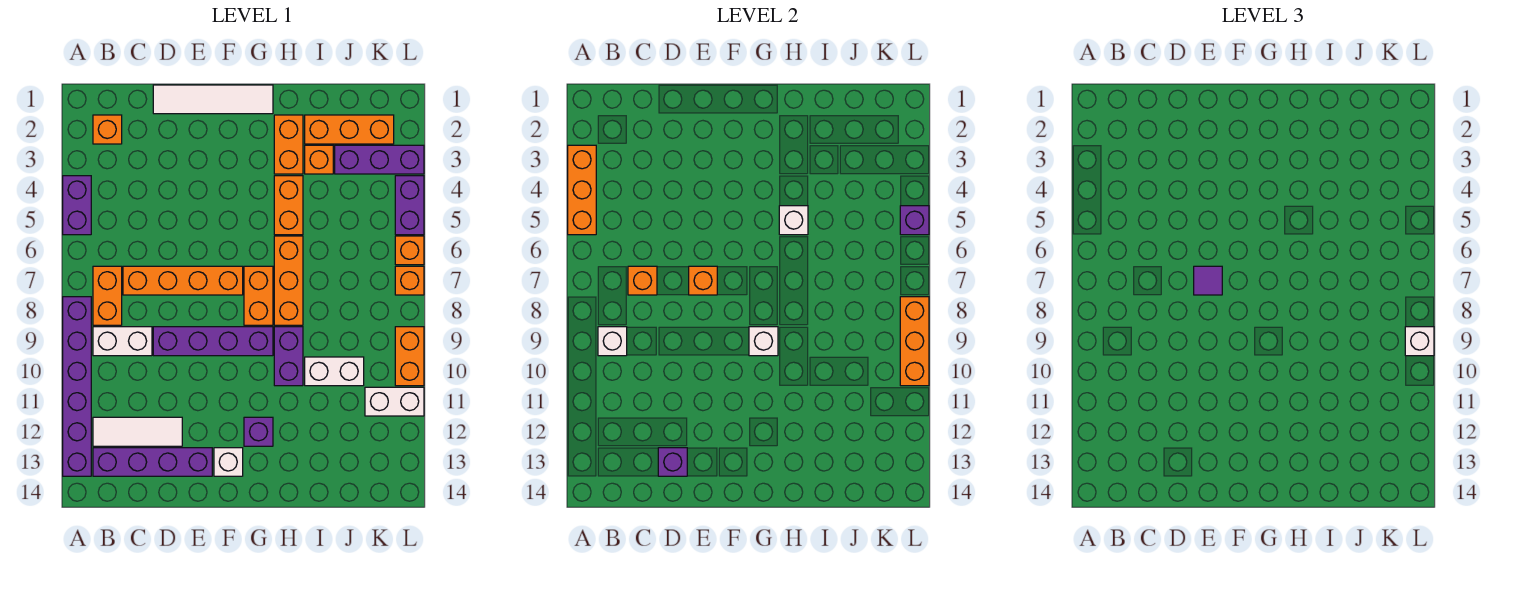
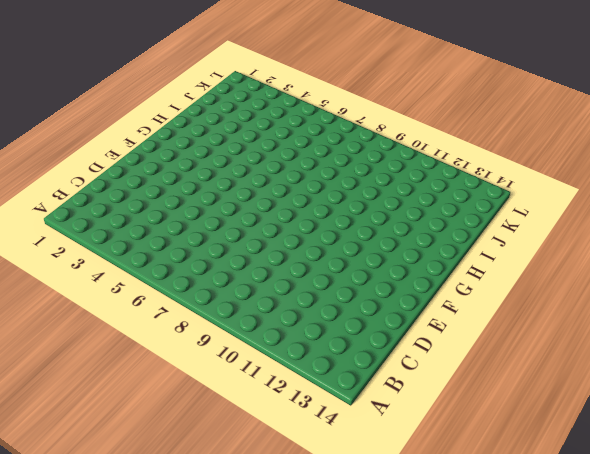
none -> purple brick A4:A5 level 1
none -> purple brick A8:A13 level 1
none -> orange brick B2 level 1
none -> orange brick B7:B8 level 1

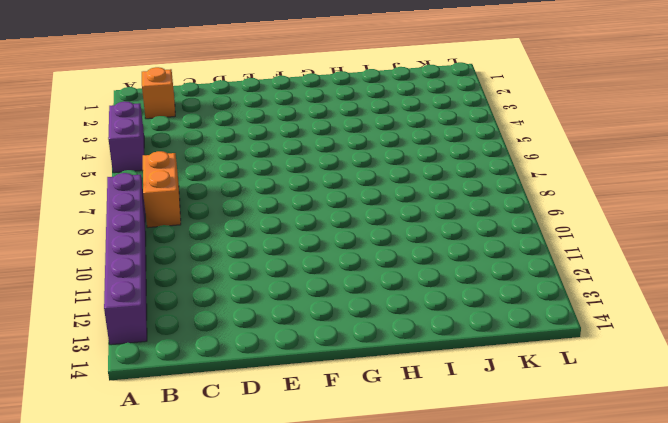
none -> white brick B9:C9 level 1
none -> white tile B12:D12 level 1
none -> purple brick B13:E13 level 1
none -> orange brick C7:F7 level 1

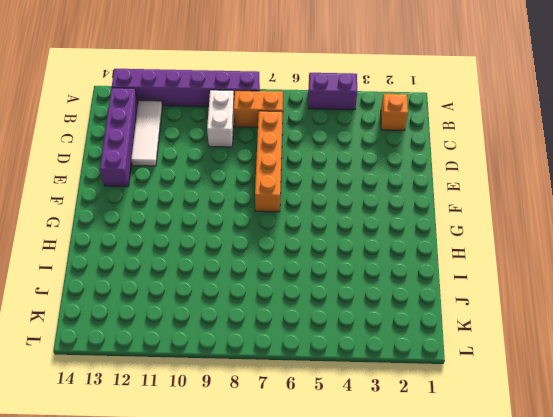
none -> white tile D1:G1 level 1
none -> purple brick D9:G9 level 1
none -> white brick F13 level 1
none -> orange brick G7:G8 level 1

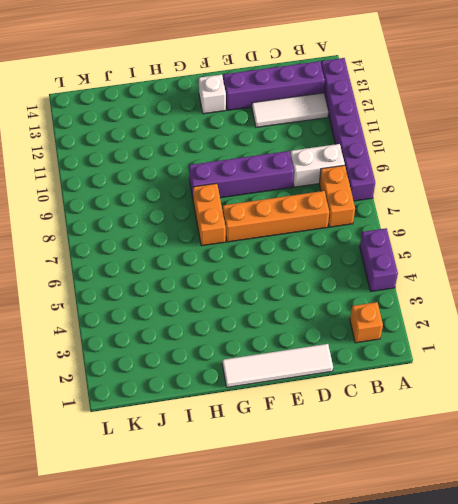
none -> purple brick G12 level 1
none -> orange brick H2:H3 level 1
none -> orange brick H4:H5 level 1
none -> orange brick H6:H8 level 1

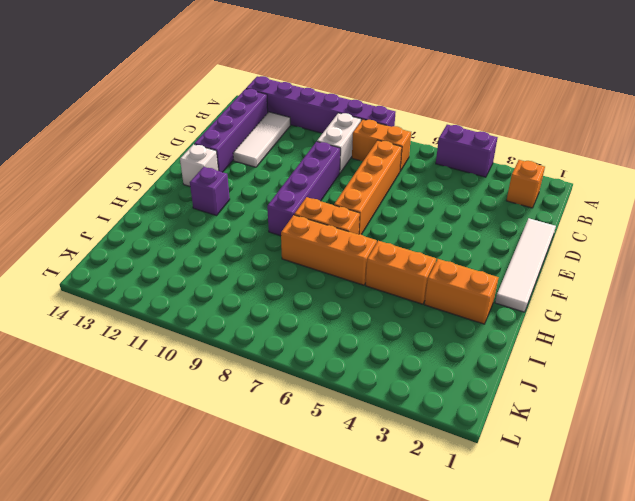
none -> purple brick H9:H10 level 1
none -> orange brick I2:K2 level 1
none -> orange brick I3 level 1
none -> white brick I10:J10 level 1

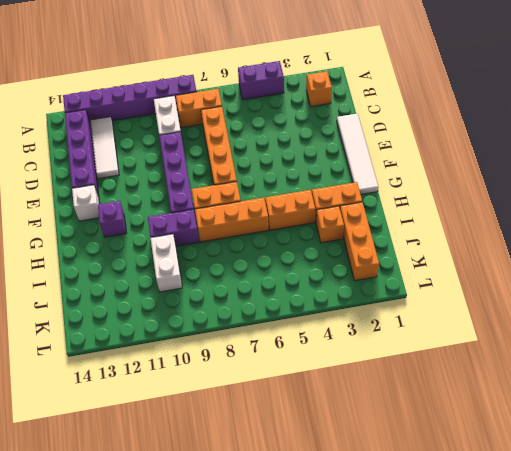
none -> purple brick J3:L3 level 1
none -> white brick K11:L11 level 1
none -> purple brick L4:L5 level 1
none -> orange brick L6 level 1

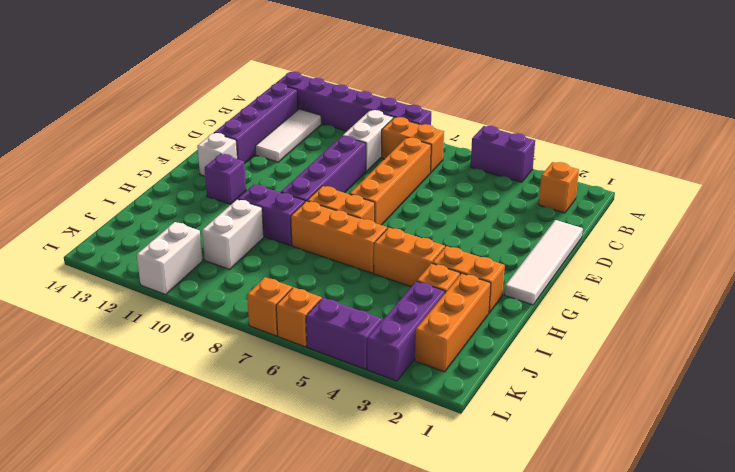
none -> orange brick L9:L10 level 1
none -> orange brick A3:A5 level 2
none -> white brick B9 level 2
none -> orange brick C7 level 2

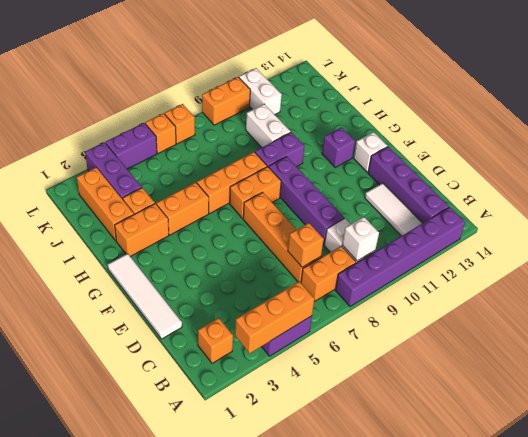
none -> purple brick D13 level 2
none -> orange brick E7 level 2
none -> white brick G9 level 2
none -> white brick H5 level 2

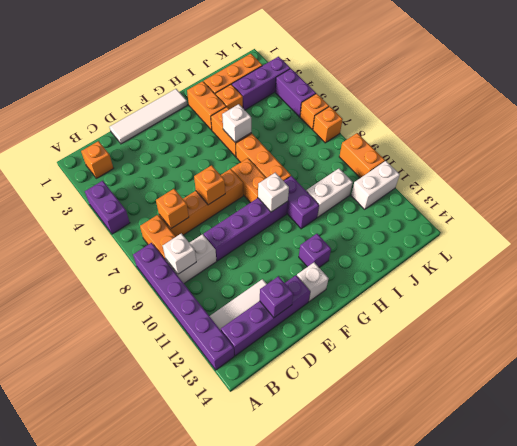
none -> orange brick A3:A5 level 2
none -> purple brick L5 level 2
none -> orange brick L8:L10 level 2
none -> purple tile E7 level 3

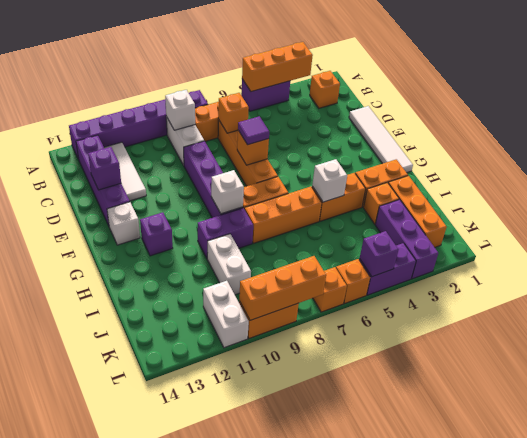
none -> white brick L9 level 3

